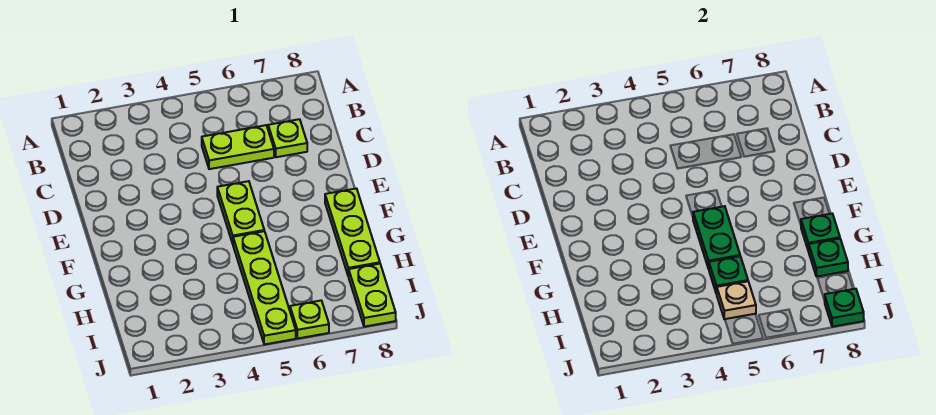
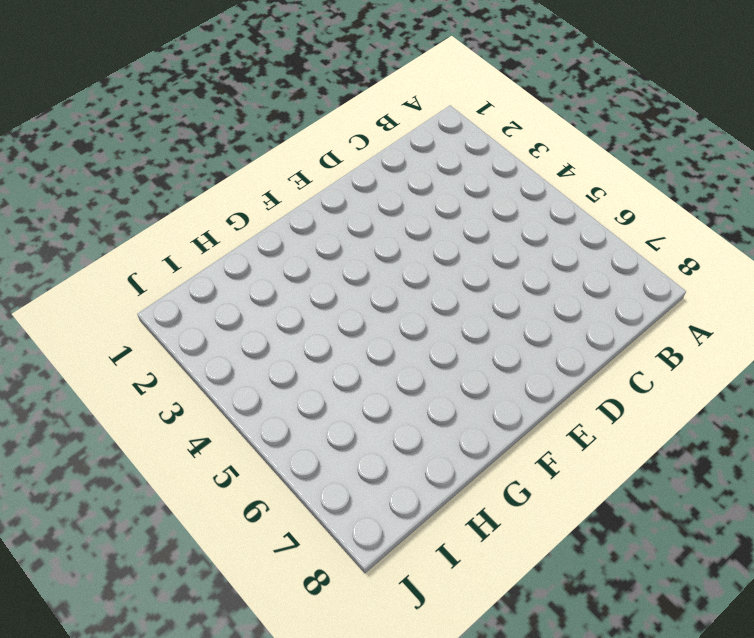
none -> lime plate C5:C6 level 1
none -> lime plate C7 level 1
none -> lime plate E5:F5 level 1

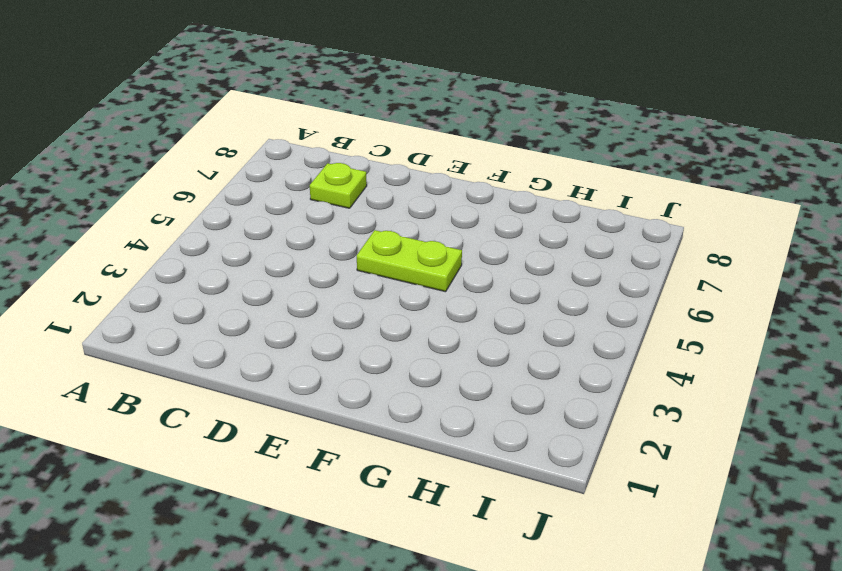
none -> lime plate C5:C6 level 1
none -> lime plate F8:H8 level 1
none -> lime plate G5:J5 level 1

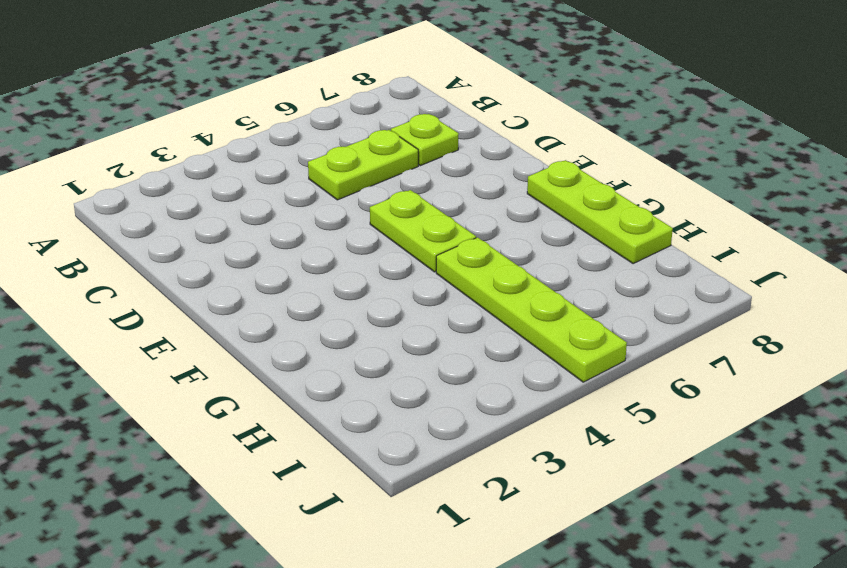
none -> lime plate I8:J8 level 1
none -> lime plate J6 level 1
none -> green plate F5:G5 level 2

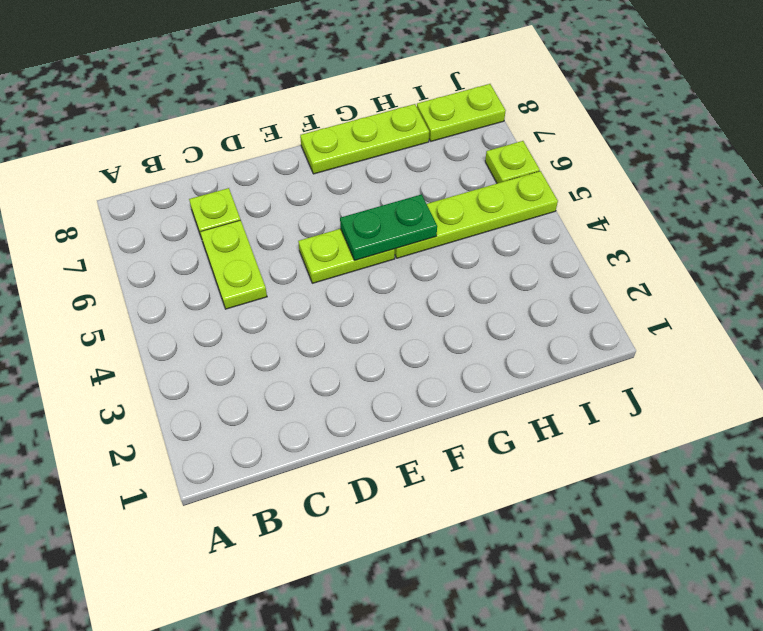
none -> green plate G8 level 2
none -> green plate H5 level 2
none -> green plate H8 level 2

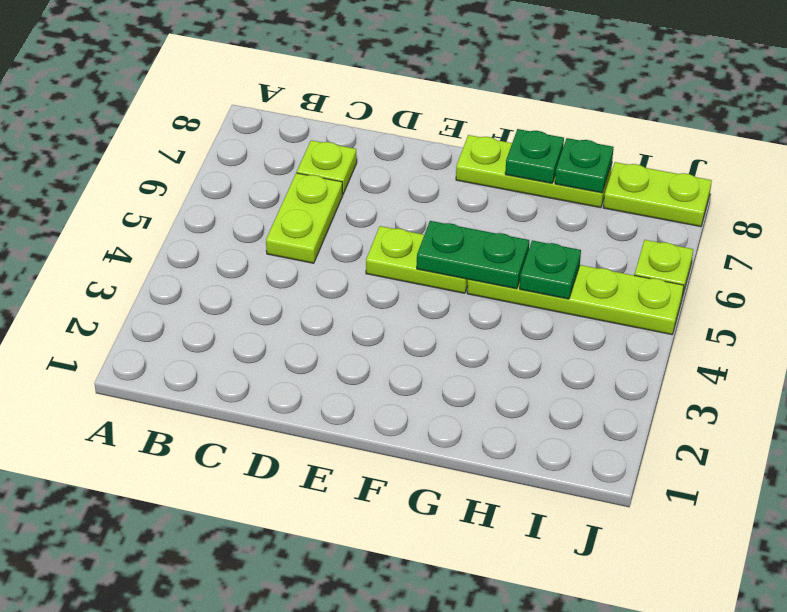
none -> tan plate I5 level 2
none -> green plate J8 level 2

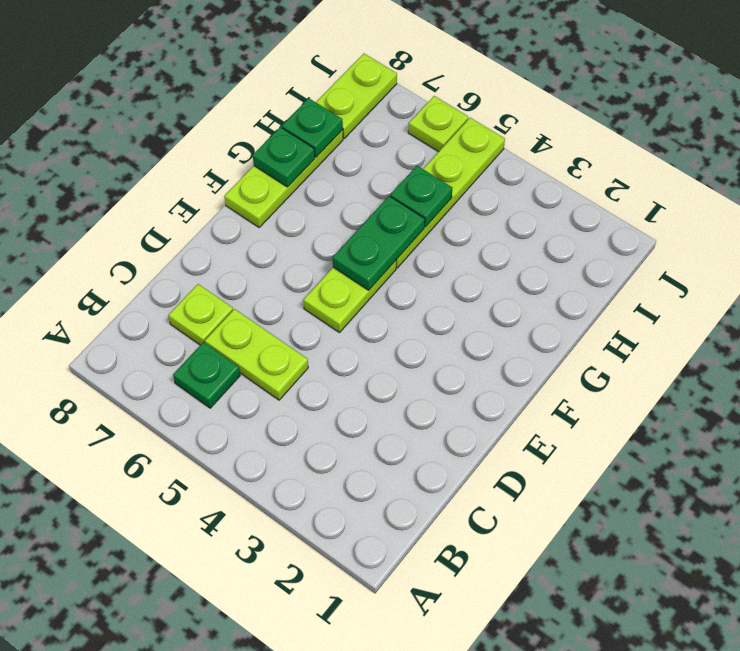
green plate B6 level 1 -> green plate J8 level 2
none -> tan plate I5 level 2

